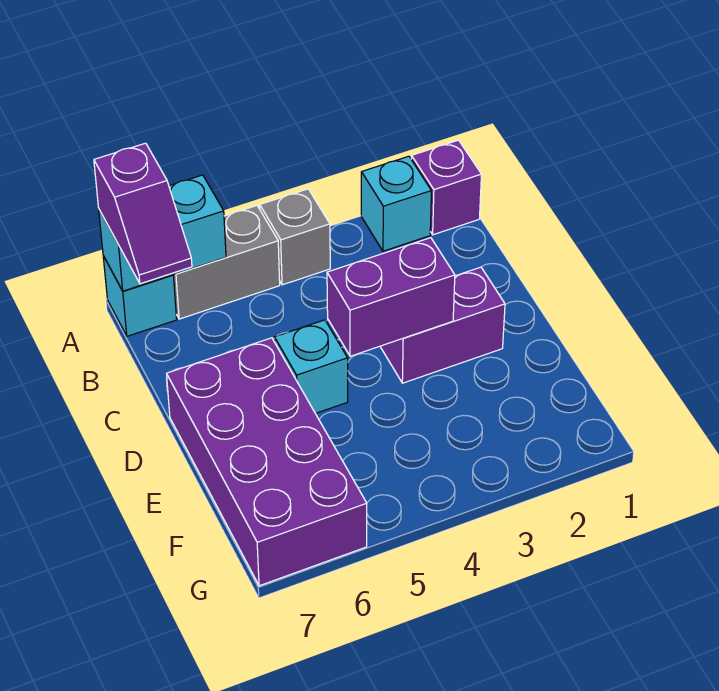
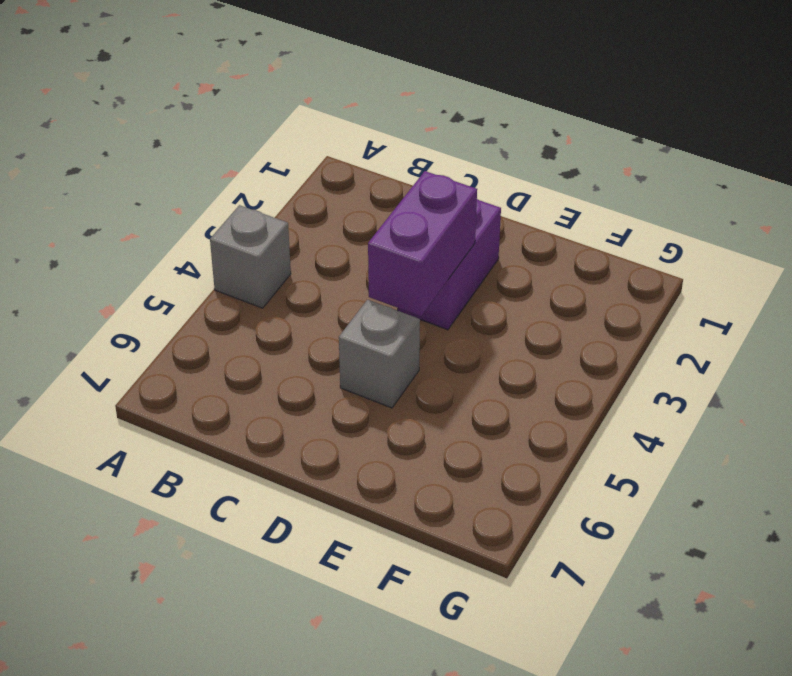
grey brick D5 level 1 -> cyan brick D5 level 1
none -> purple brick A1 level 1
none -> cyan brick A2 level 1

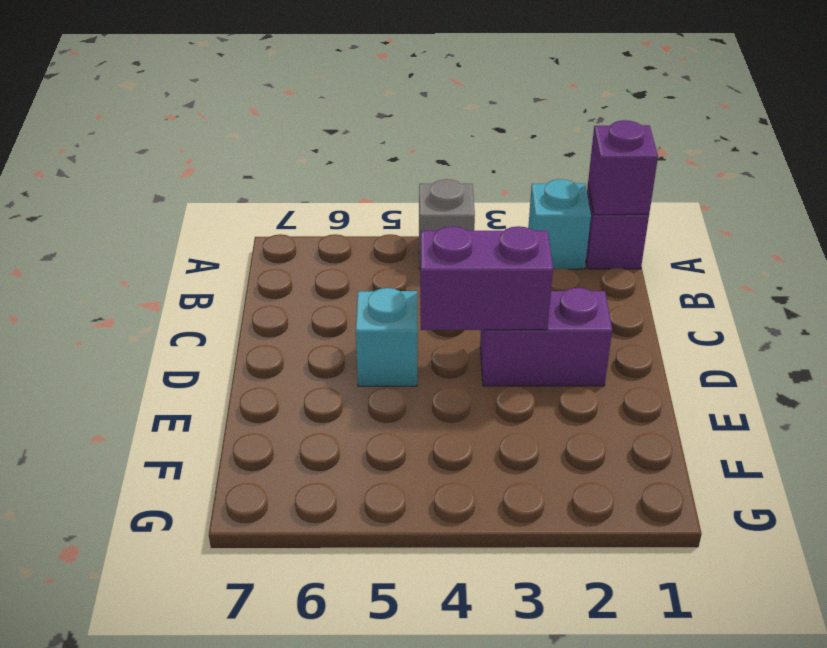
purple brick A1 level 2 -> none
none -> grey brick A5:A6 level 1
none -> cyan brick A7 level 1

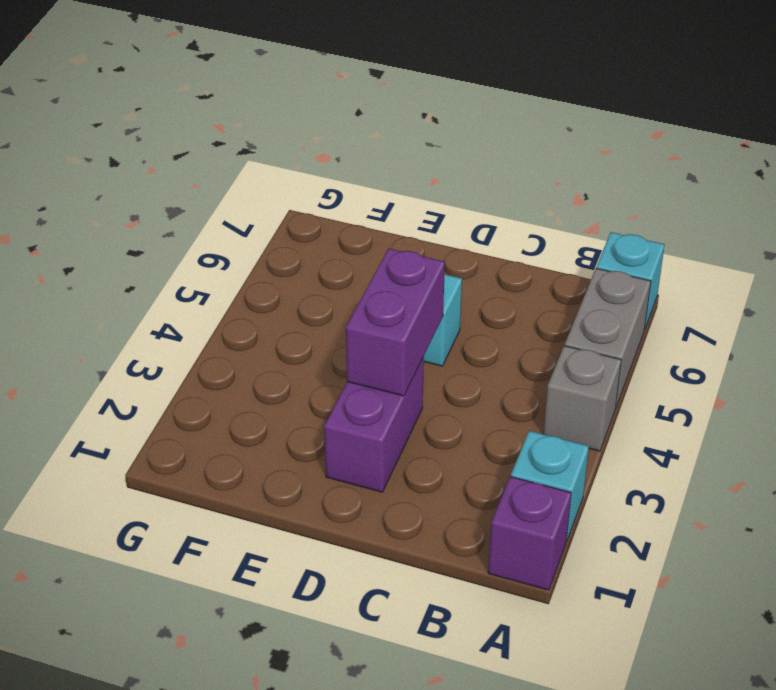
none -> purple brick D6:G7 level 1
none -> cyan brick A6:A7 level 2

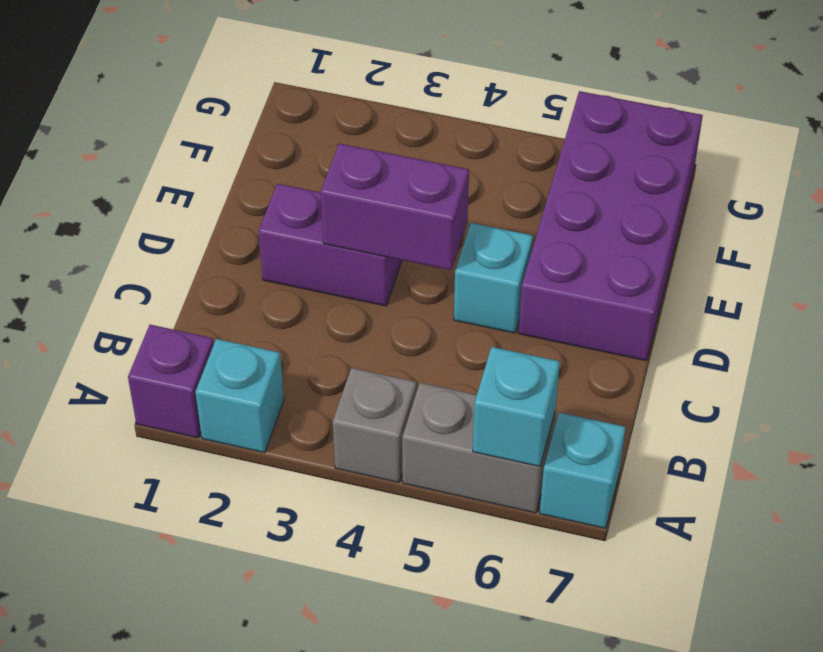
cyan brick A6 level 2 -> cyan brick A6:A7 level 2
none -> purple slope A7:B7 level 3 top A

